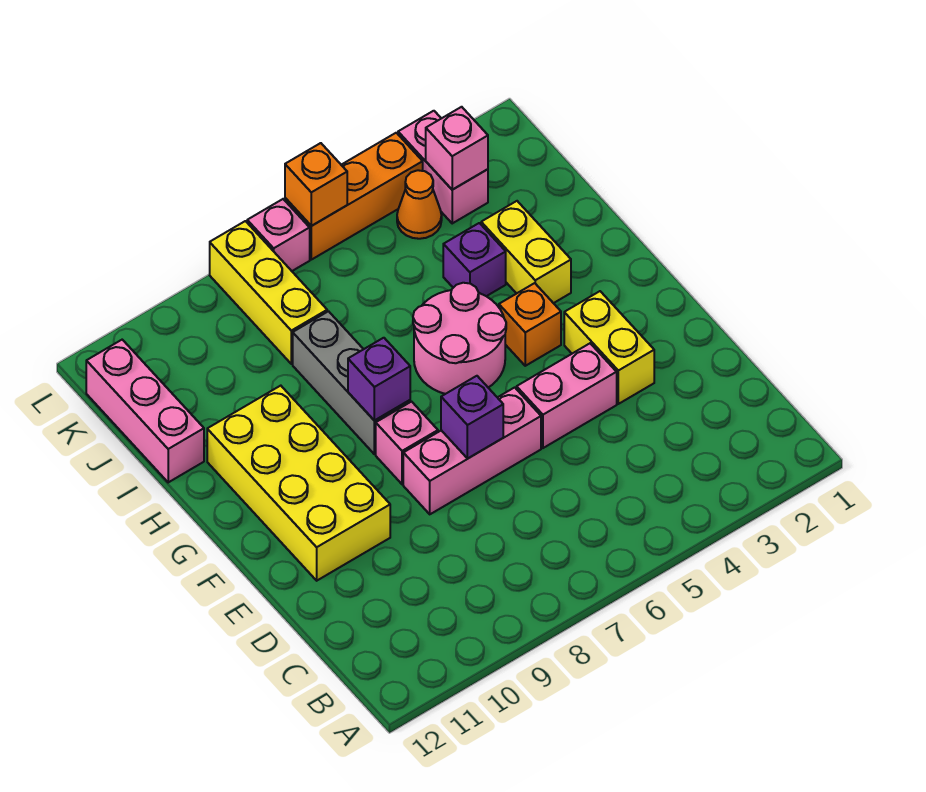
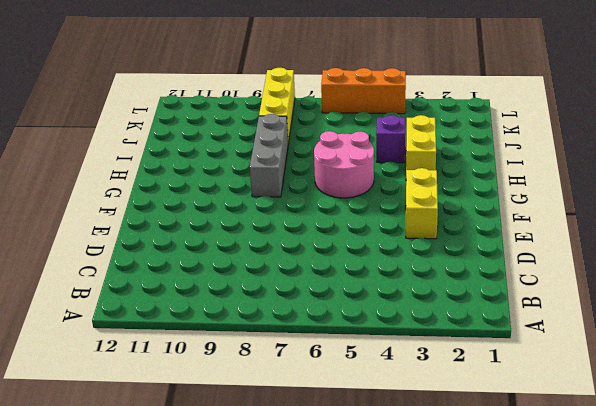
none -> pink brick E4:E5 level 1
none -> pink brick E6:E8 level 1
none -> yellow brick E10:H11 level 1

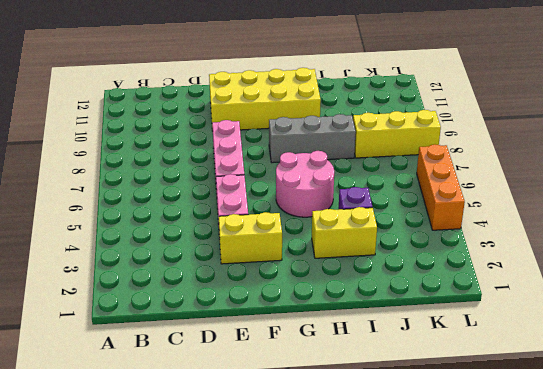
none -> pink brick F8 level 1
none -> orange brick G4 level 1
none -> pink brick I12:K12 level 1

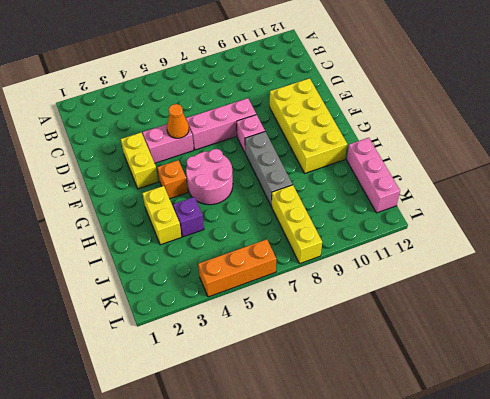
orange cone E5 level 2 -> orange cone K4 level 1
none -> pink brick K3:L3 level 1
none -> pink brick L7 level 1
none -> purple brick E7 level 2

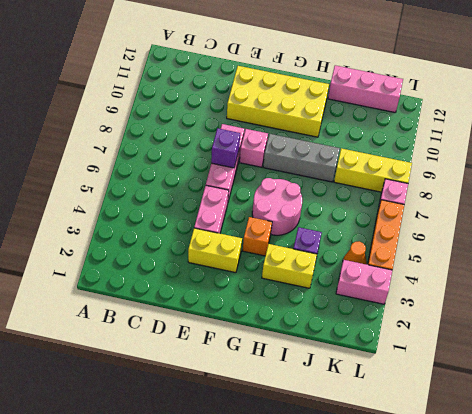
none -> purple brick G8 level 2
none -> pink brick K3 level 2
none -> orange brick L6 level 2

